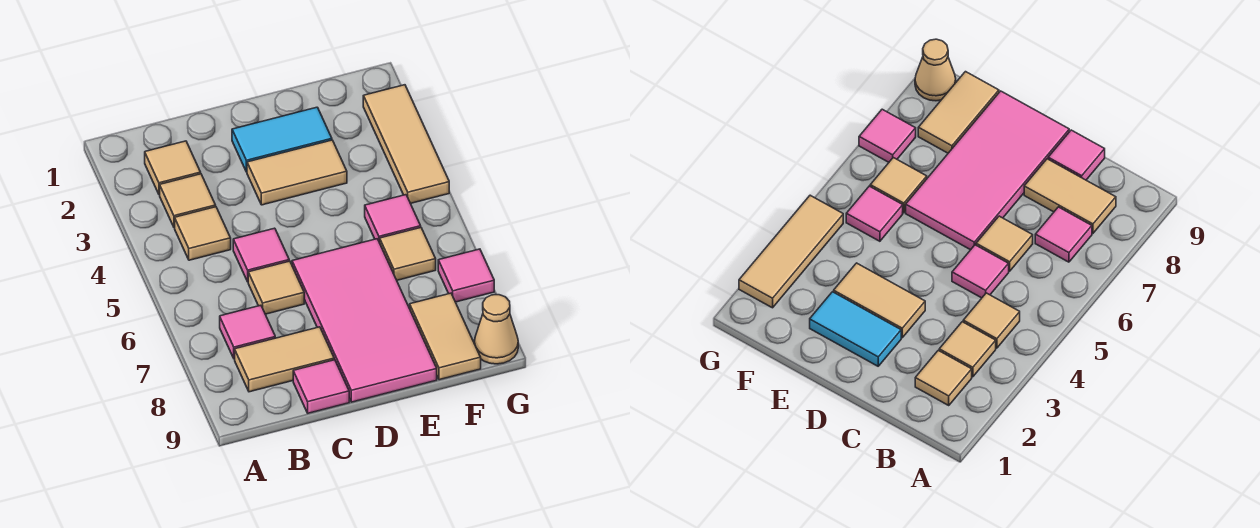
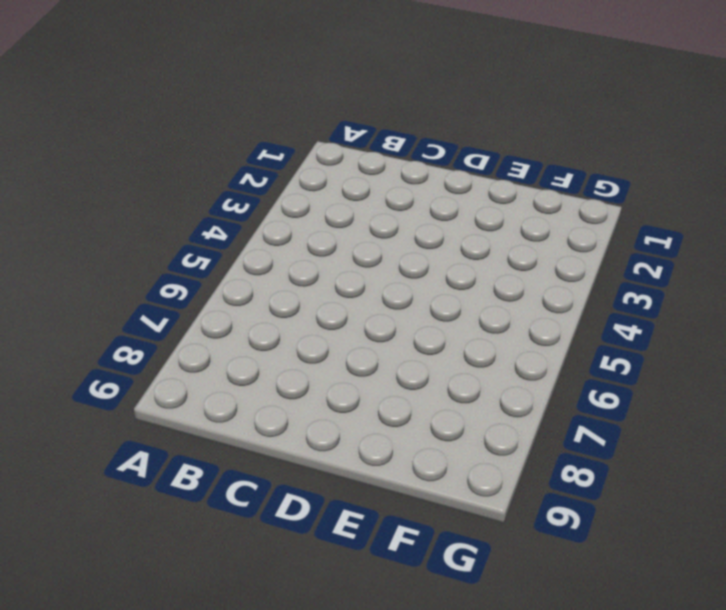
none -> tan tile B2 level 1
none -> tan tile B3 level 1
none -> tan tile B4 level 1

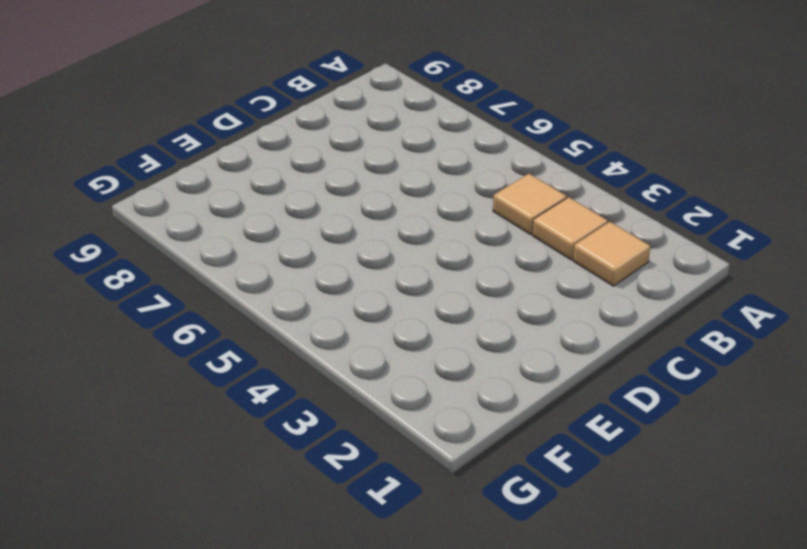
none -> pink tile B7 level 1
none -> tan tile B8:C8 level 1
none -> pink tile C5 level 1

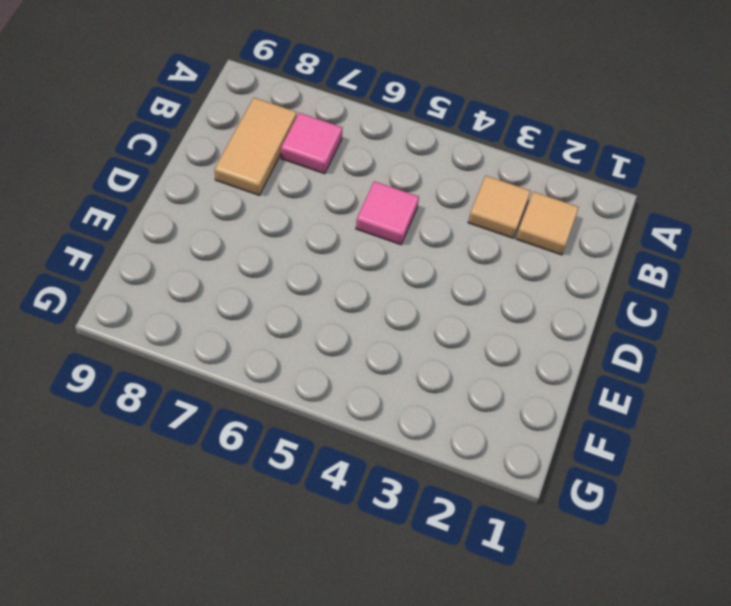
none -> tan tile B4 level 1
none -> tan tile C6 level 1
none -> pink tile C9 level 1

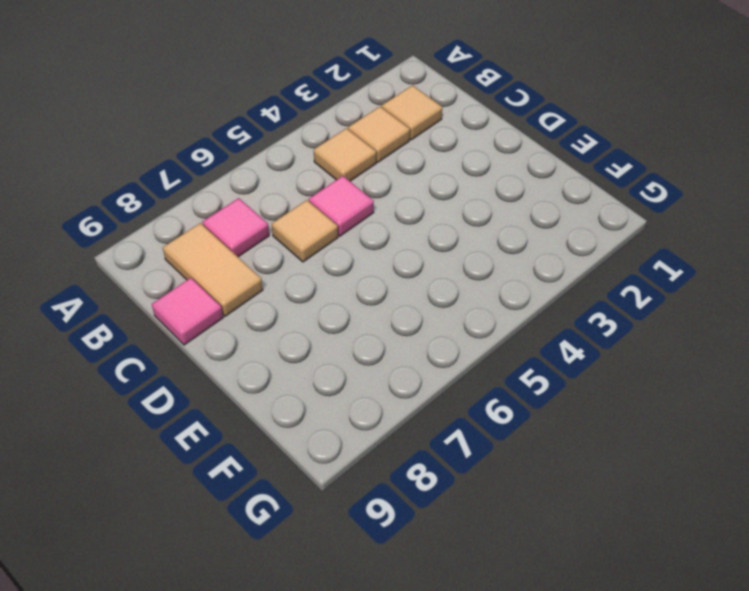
none -> cyan tile D2:E2 level 1
none -> tan tile D3:E3 level 1
none -> pink tile D6:E9 level 1

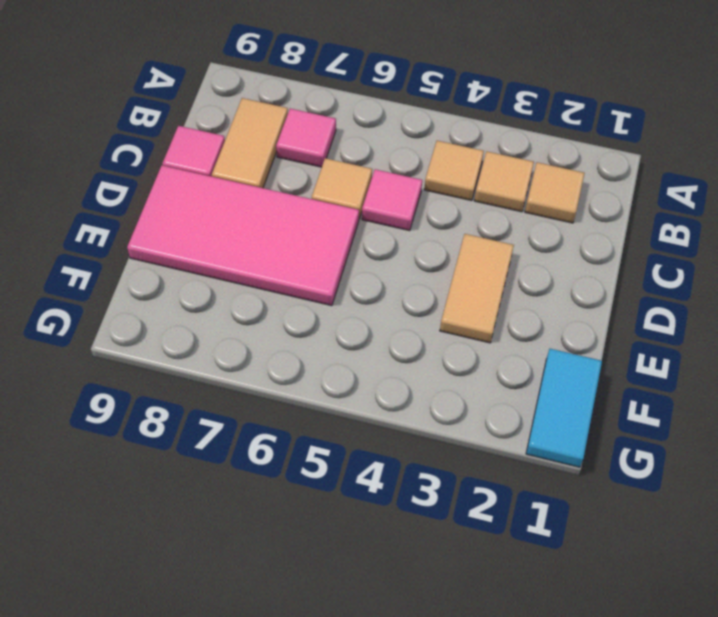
cyan tile F1:G1 level 1 -> cyan tile D2:E2 level 1
none -> pink tile F5 level 1
none -> tan tile F6 level 1
none -> tan tile F8:F9 level 1

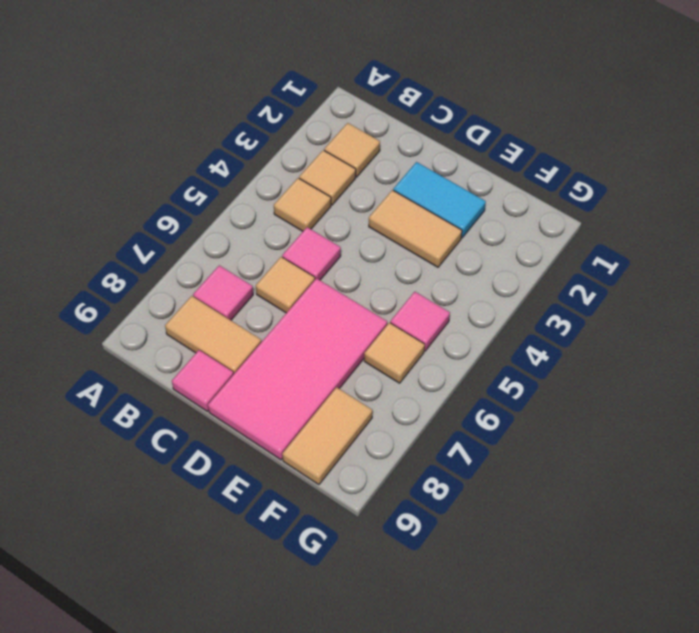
none -> tan tile G2:G4 level 1
none -> pink tile G7 level 1
none -> tan cone G9 level 1

